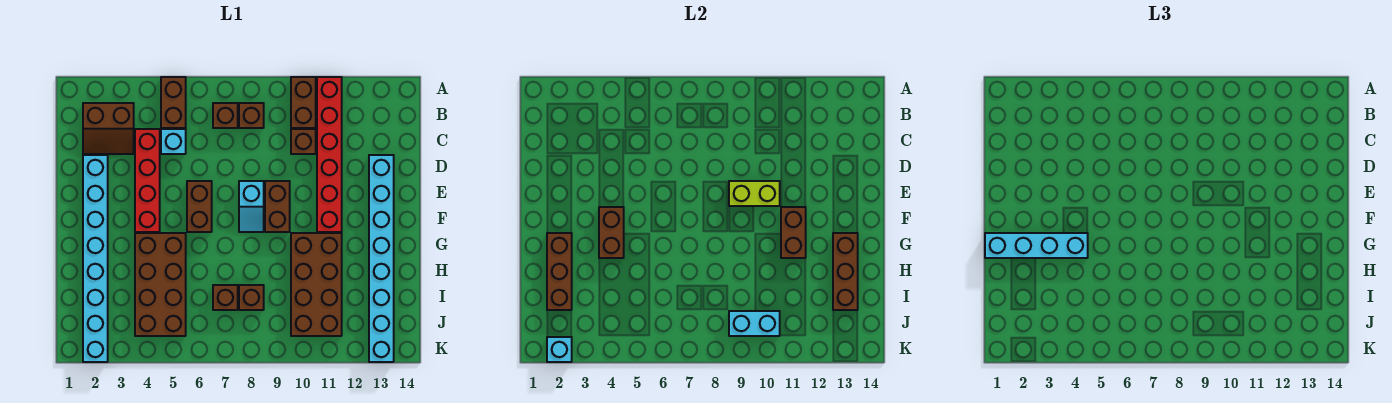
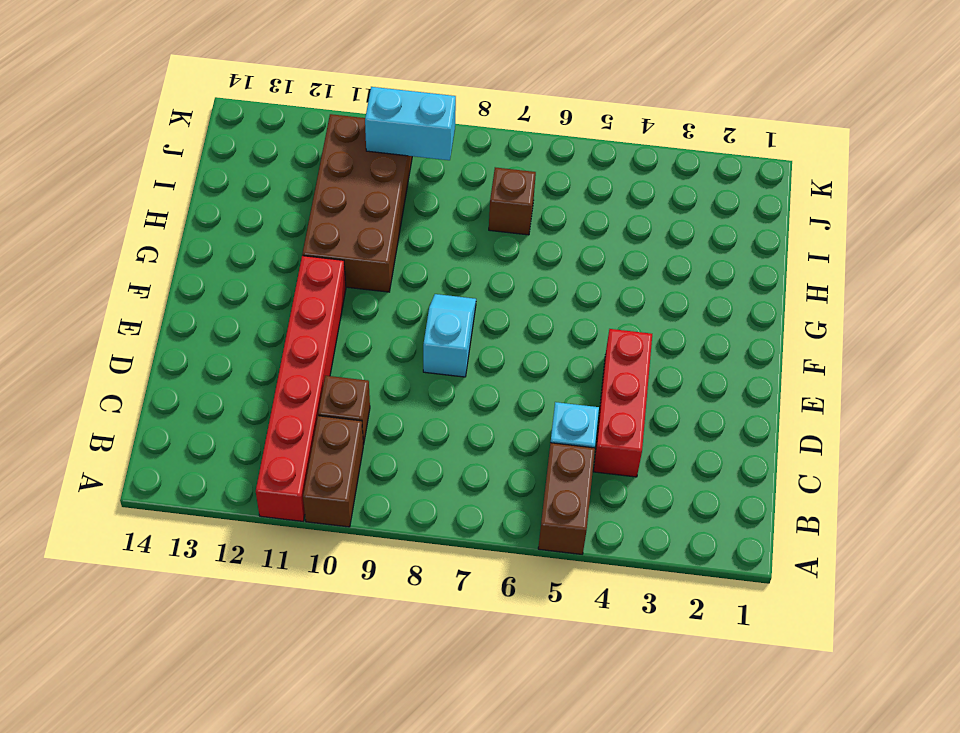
red brick C4:E4 level 1 -> red brick C4:F4 level 1
none -> brown slope B2:C3 level 1 top B
none -> brown brick B7 level 1
none -> brown brick B8 level 1

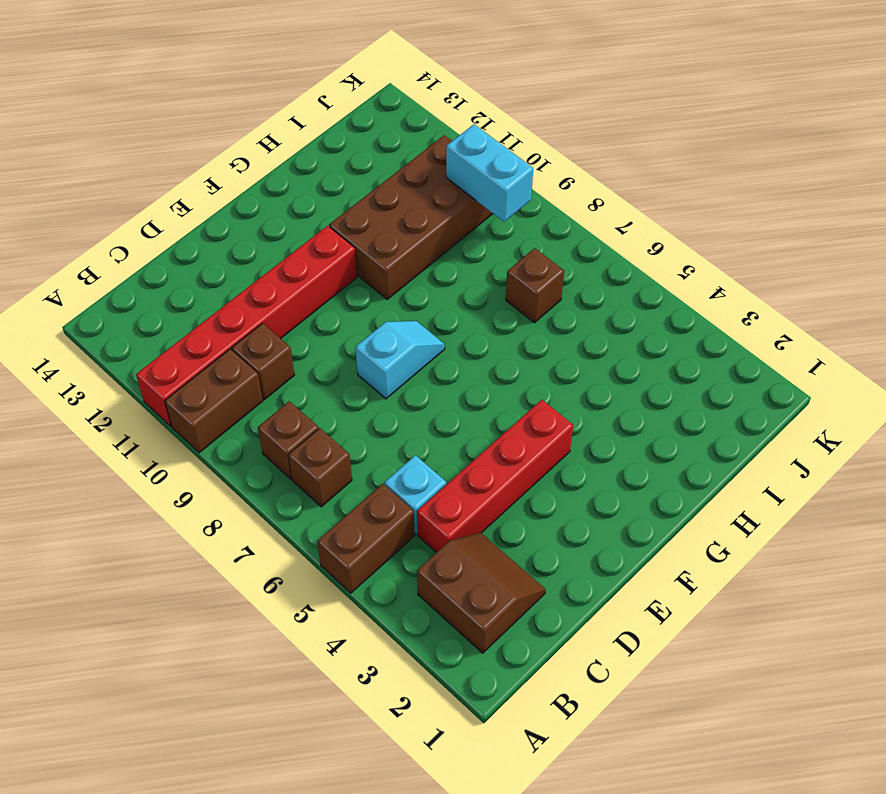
none -> cyan brick D2:K2 level 1
none -> cyan brick D13:K13 level 1
none -> brown brick E6:F6 level 1

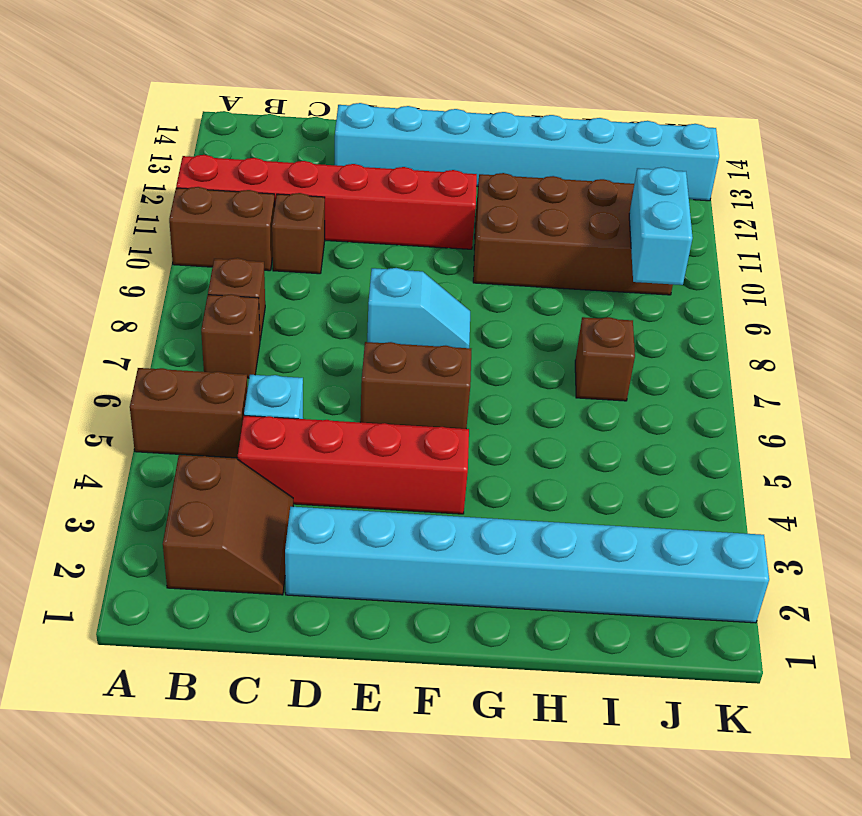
none -> brown brick E9:F9 level 1
none -> brown brick G4:J5 level 1
none -> brown brick I8 level 1

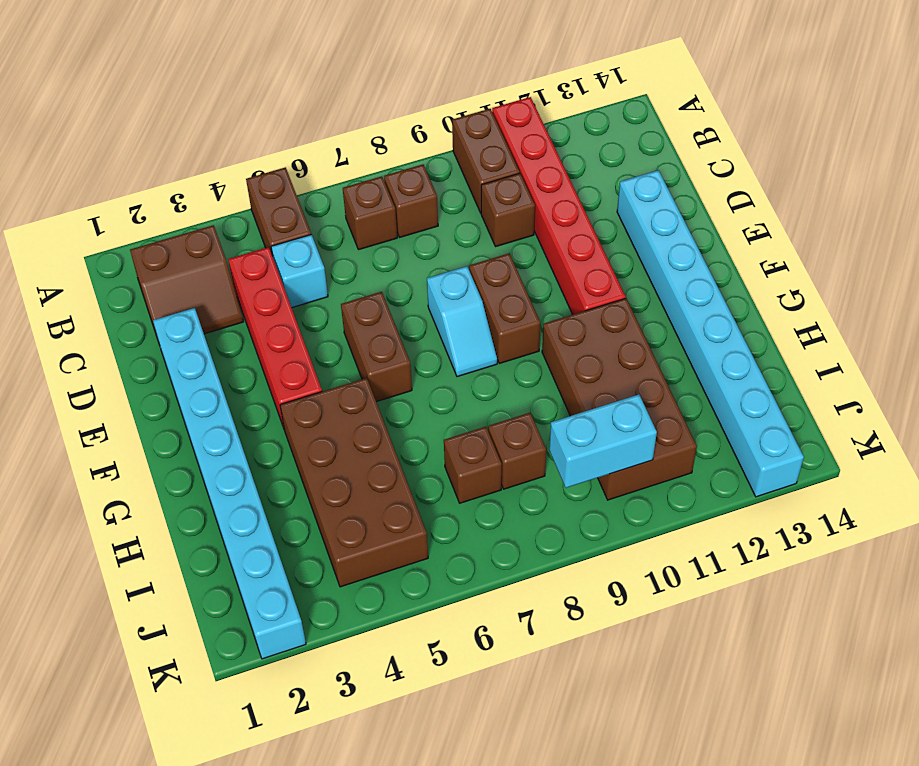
none -> lime brick E9:E10 level 2
none -> brown brick F4:G4 level 2
none -> brown brick F11:G11 level 2

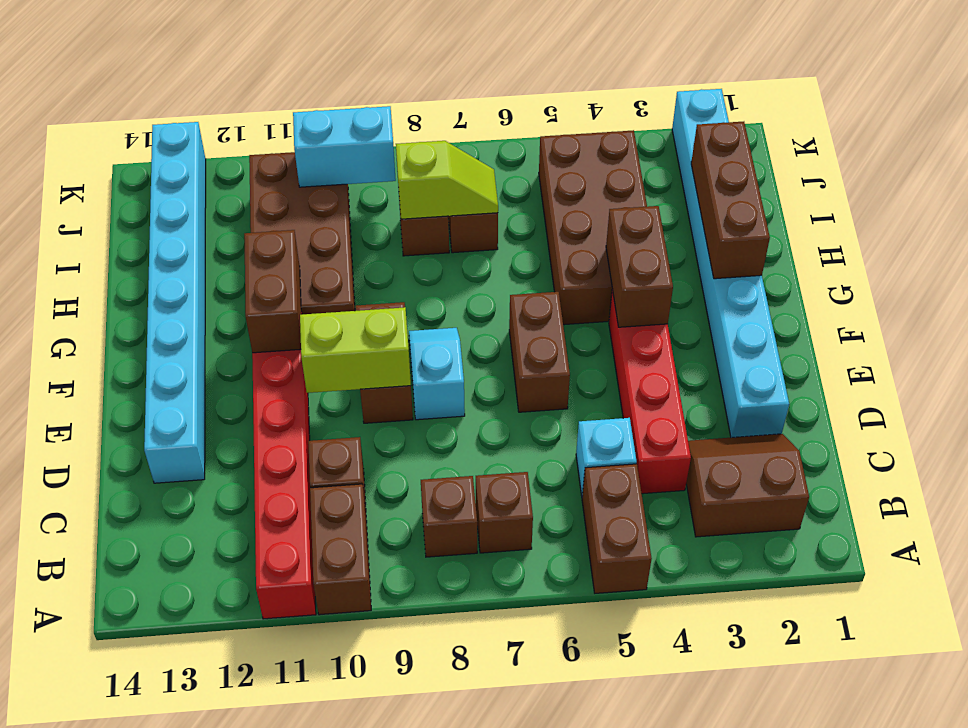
lime slope I7:I8 level 2 top 8 -> none
none -> brown brick G13:I13 level 2
none -> cyan brick K2 level 2
none -> cyan brick G1:G4 level 3

